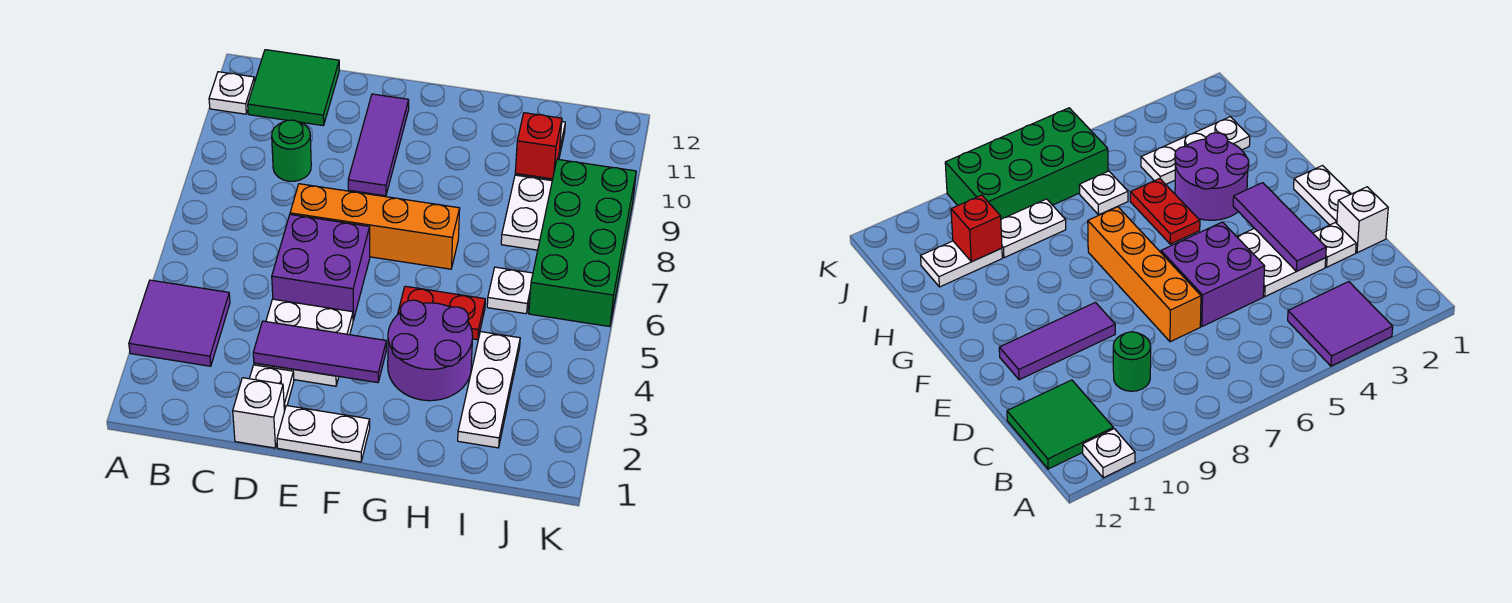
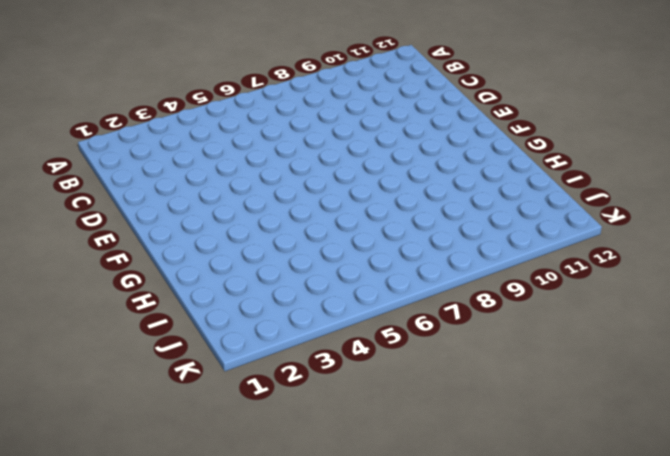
none -> purple tile A3:B4 level 1
none -> white plate A11 level 1
none -> green tile B11:C12 level 1

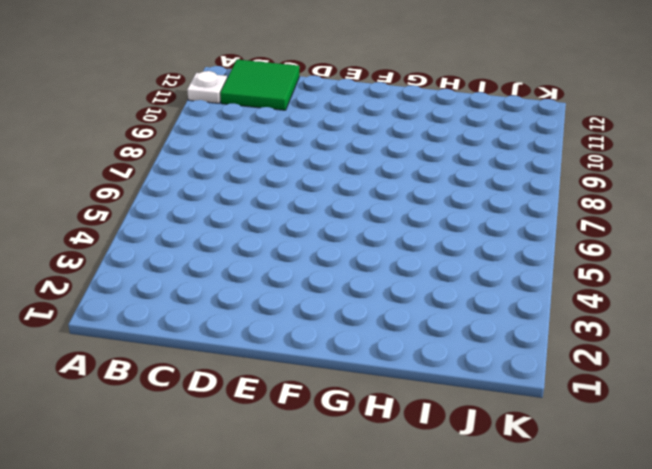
none -> purple tile A3:B4 level 1
none -> green round brick C9 level 1
none -> white brick D1 level 1

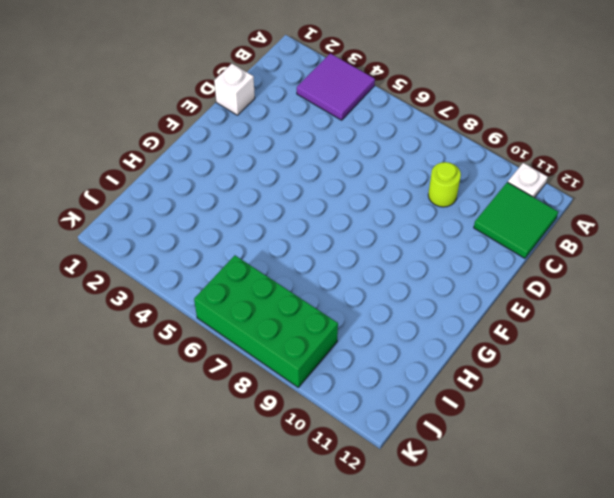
lime round brick C9 level 1 -> green round brick C9 level 1
none -> white plate D2 level 1
none -> white plate D3:E4 level 1
none -> purple brick D5:E6 level 1

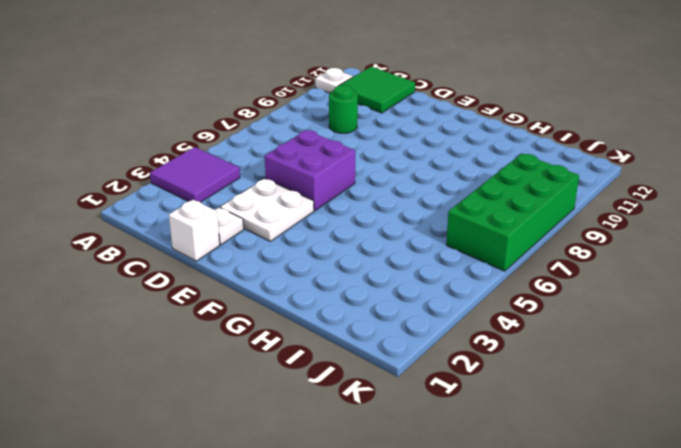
none -> orange brick D7:G7 level 1
none -> white plate E1:F1 level 1
none -> purple tile E9:E11 level 1

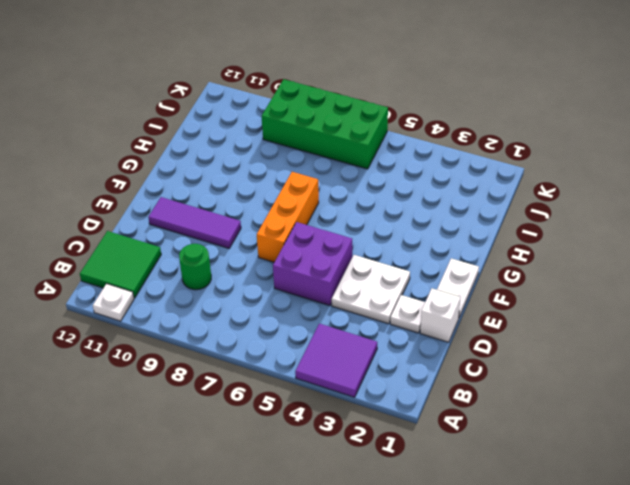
orange brick E7:G7 level 1 -> orange brick D7:G7 level 1
none -> purple round brick G3:H4 level 1
none -> red plate G5:H5 level 1
none -> white plate I2:I4 level 1

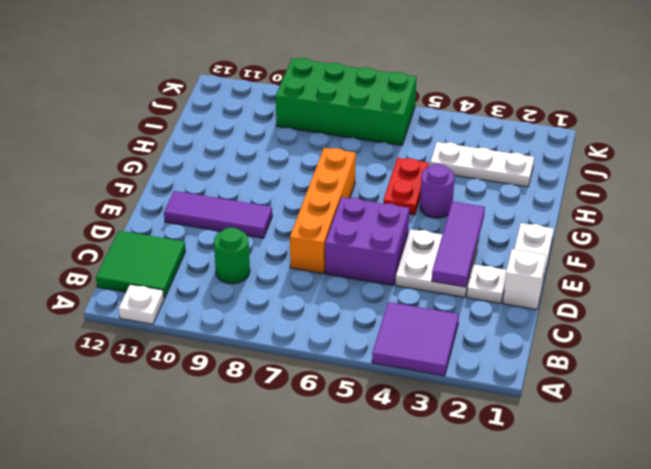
purple round brick G4 level 1 -> purple round brick G3:H4 level 1
none -> white plate I6 level 1
none -> white plate I8:I9 level 1
none -> white plate I10:I11 level 1

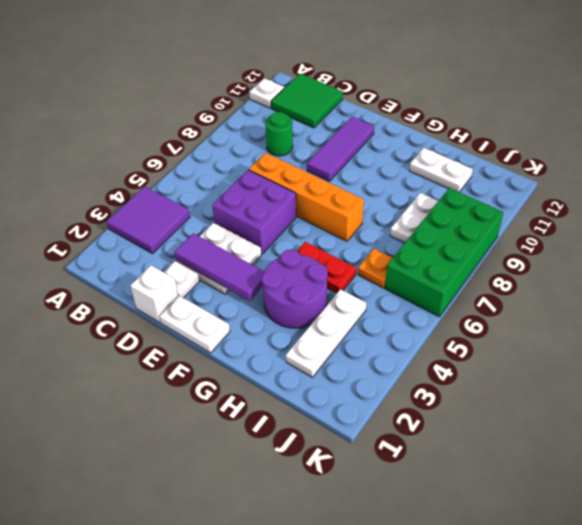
white plate H11:I11 level 1 -> white plate I10:I11 level 1
orange plate I6 level 1 -> white plate I6 level 1
none -> red brick I10 level 2

